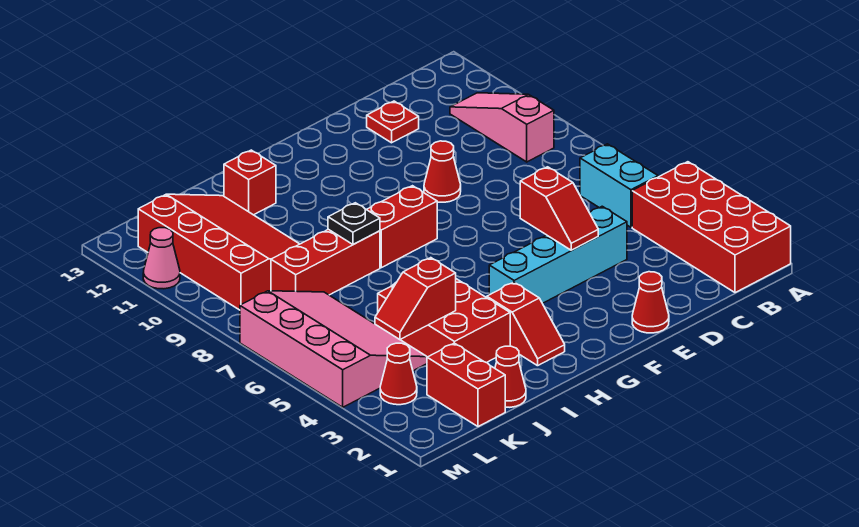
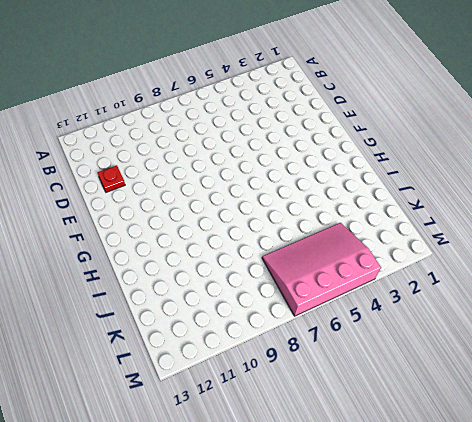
none -> red brick A1:B4 level 1
none -> cyan brick B5:B6 level 1
none -> pink slope B9:B11 level 1 top 9

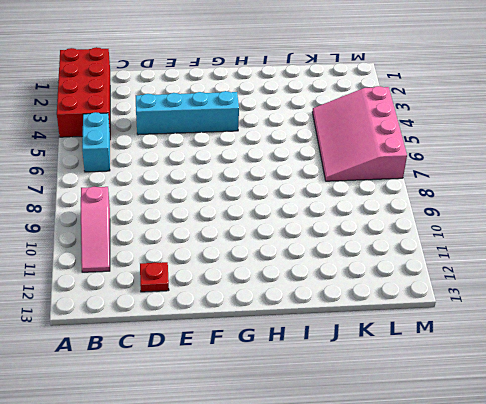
none -> red cone E1 level 1
none -> red cone E9 level 1
none -> red brick G8:H8 level 1

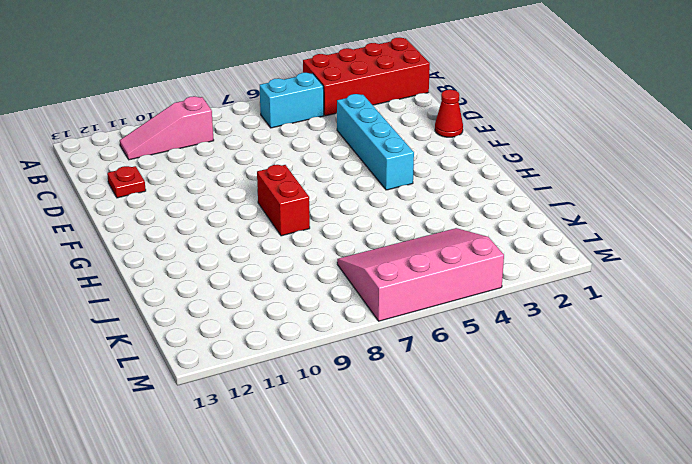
none -> red cone E9 level 1
none -> red slope H2:H3 level 1 top 3
none -> red brick I3:J5 level 1

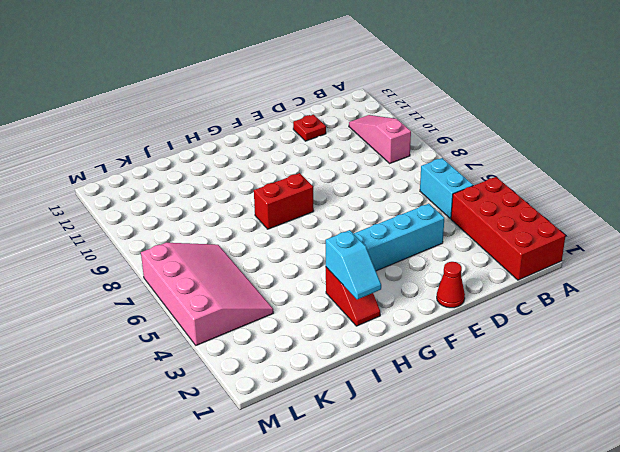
cyan slope H2:H3 level 2 top 3 -> none
none -> red cone E9 level 1
none -> red brick I3:J5 level 1
none -> red brick I8:K8 level 1

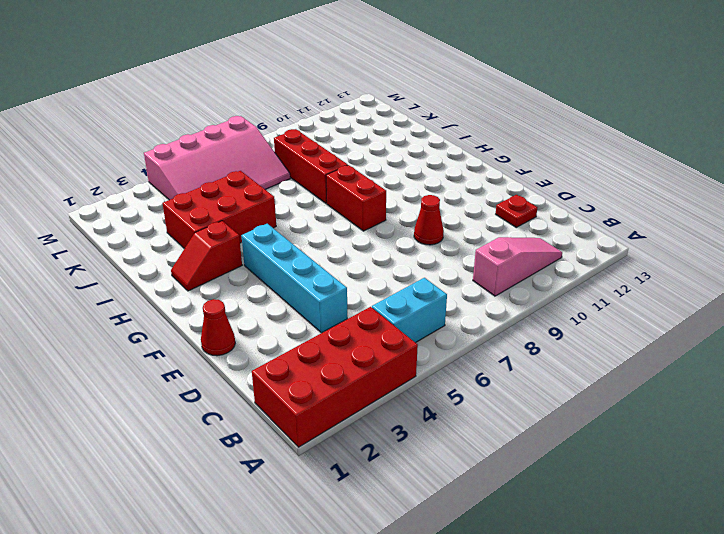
none -> red brick I12 level 1
none -> red cone J1 level 1
none -> red slope J9:L12 level 1 top L

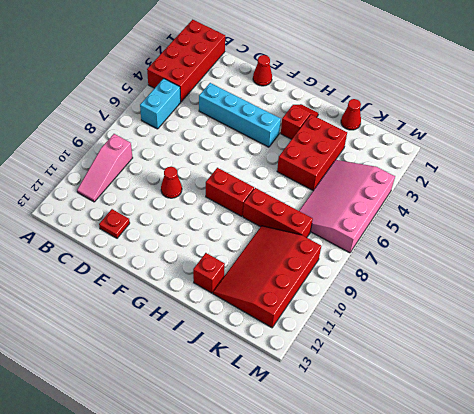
none -> red brick K1:K2 level 1
none -> red cone L3 level 1
none -> pink cone M11 level 1

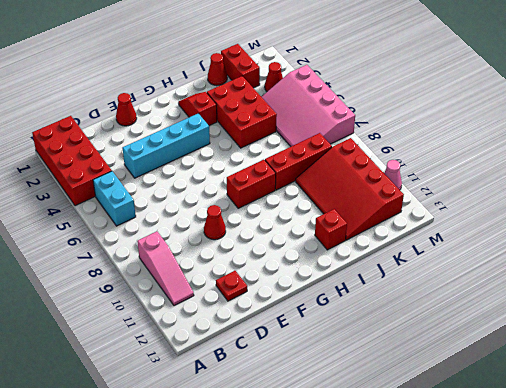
none -> red slope E4:E5 level 2 top 5
none -> black plate I8 level 2
none -> red slope J4:K4 level 2 top J

